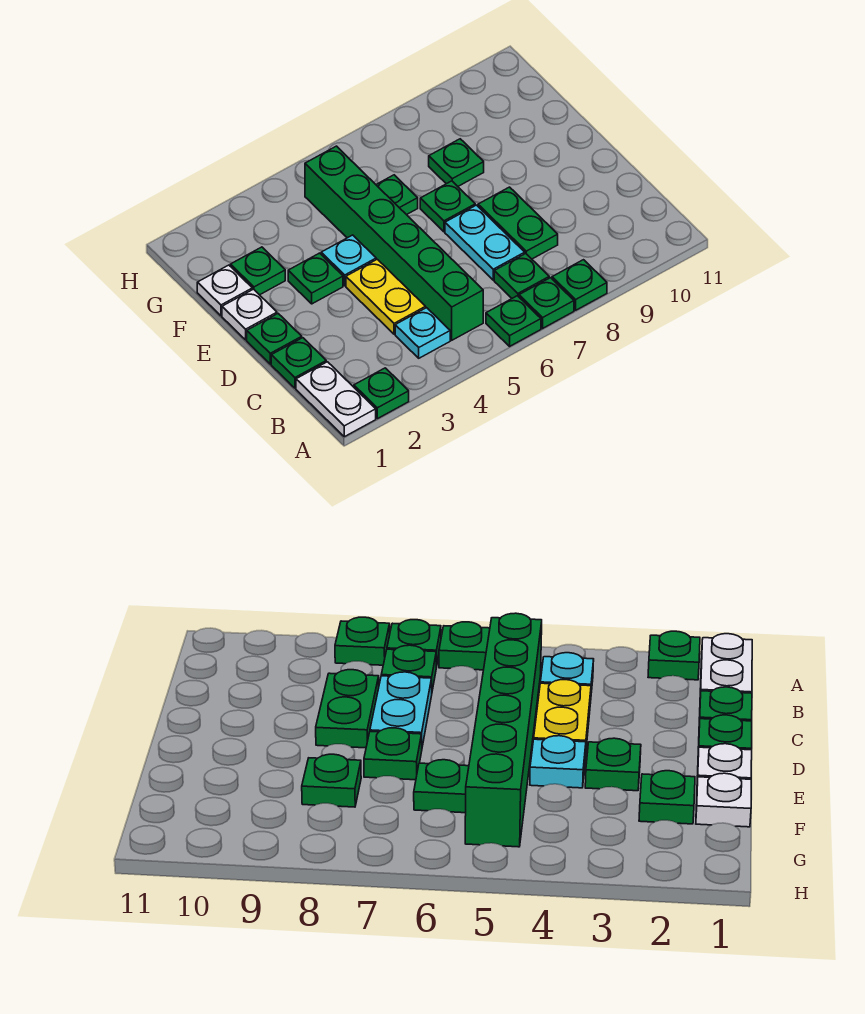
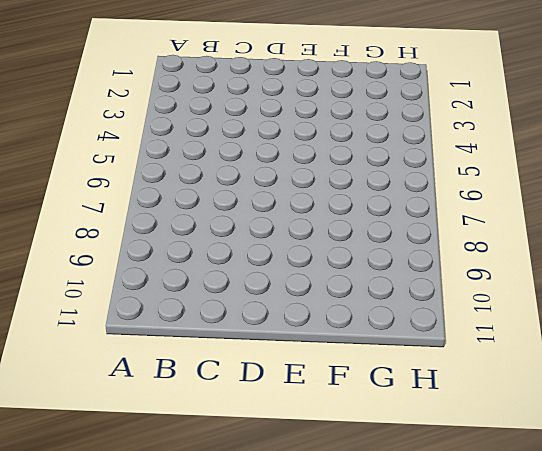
none -> white plate A1:B1 level 1
none -> green plate A2 level 1
none -> green plate A6 level 1

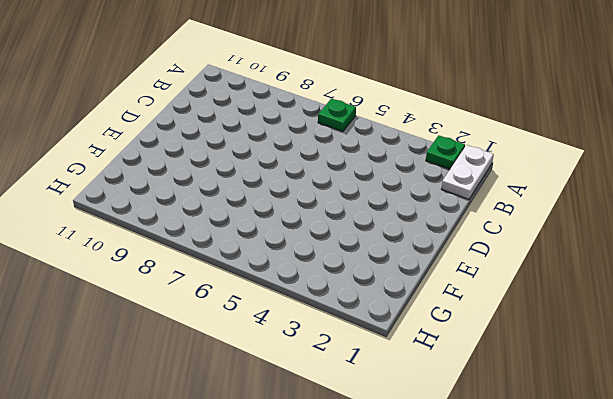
none -> green plate A7 level 1
none -> green plate A8 level 1
none -> cyan plate B4 level 1

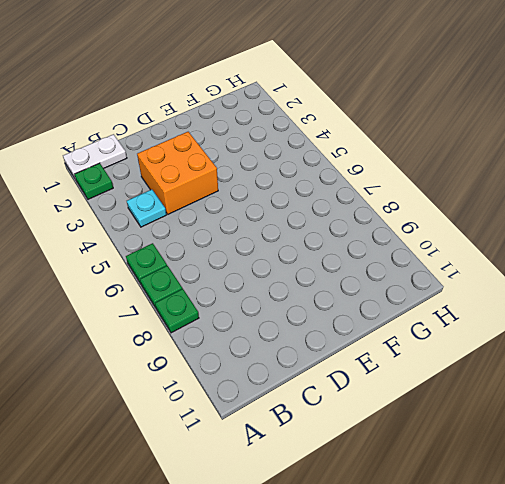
orange brick C3:D4 level 1 -> yellow plate C4:D4 level 1
none -> green brick B5:G5 level 1
none -> green plate B7 level 1
none -> green plate C1 level 1

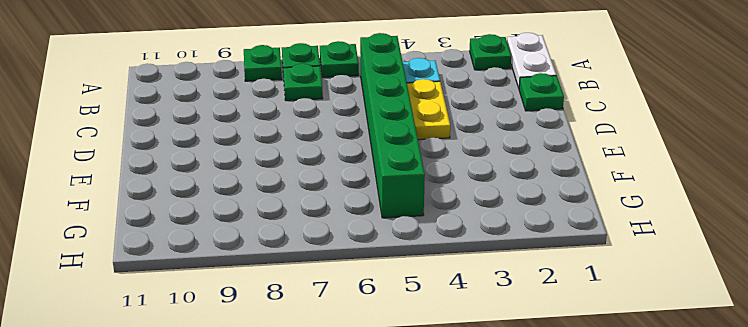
none -> cyan plate C7:D7 level 1
none -> green plate C8:D8 level 1
none -> green plate D1 level 1

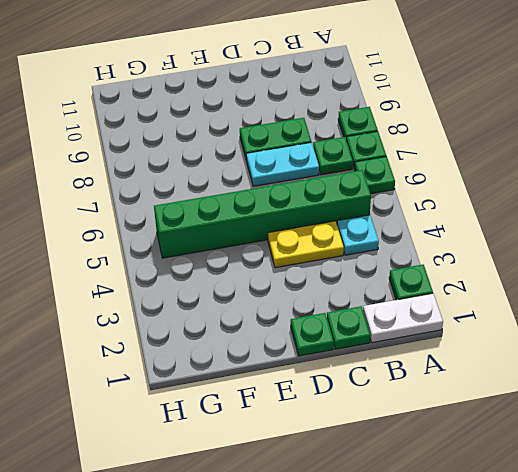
none -> white plate E1 level 1
none -> green plate E3 level 1
none -> cyan plate E4 level 1

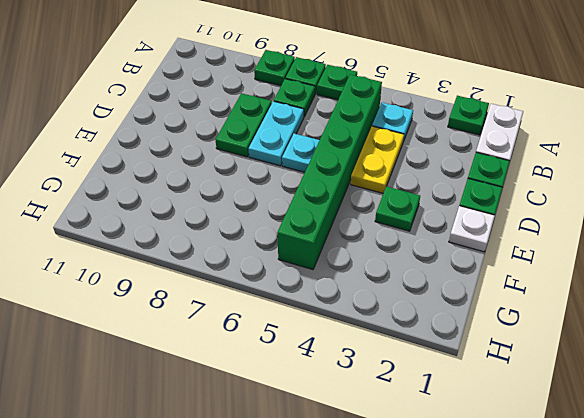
cyan plate D6 level 1 -> cyan plate E4 level 1
none -> green plate E7 level 1
none -> white plate F1 level 1
none -> green plate F2 level 1

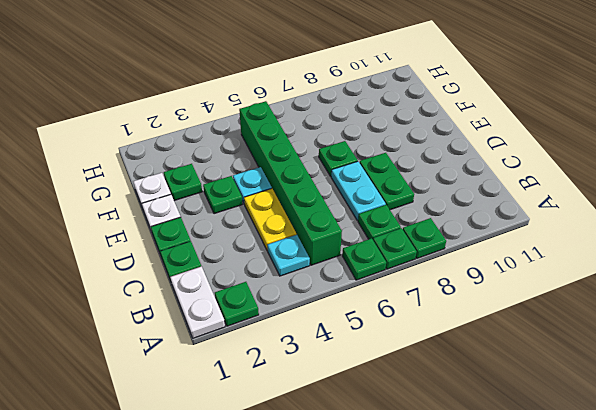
none -> green plate F6 level 1
none -> green plate F8 level 1

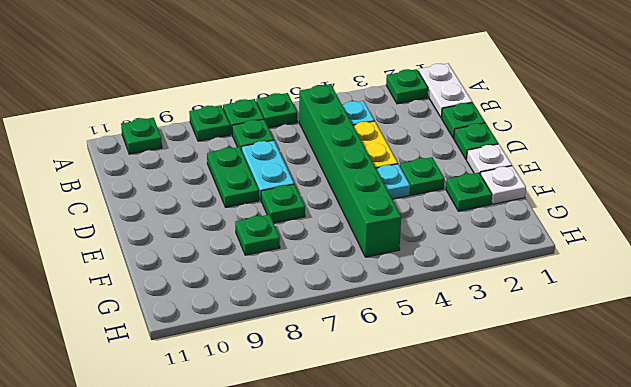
green plate A10 level 1 -> green plate F6 level 1

